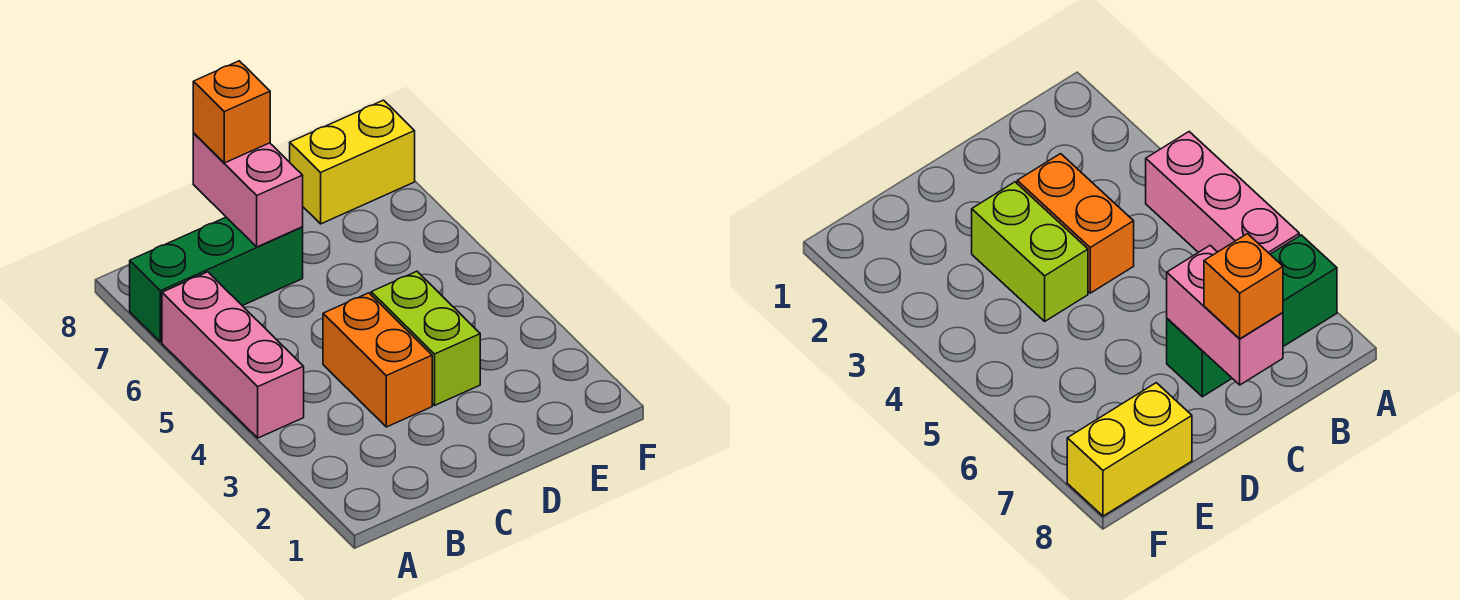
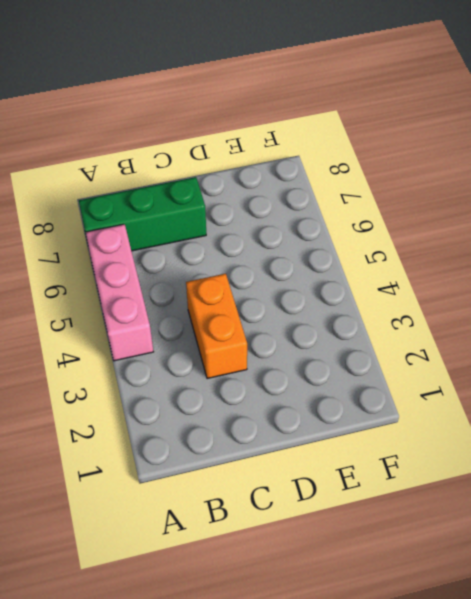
none -> lime brick D3:D4 level 1
none -> yellow brick E8:F8 level 1

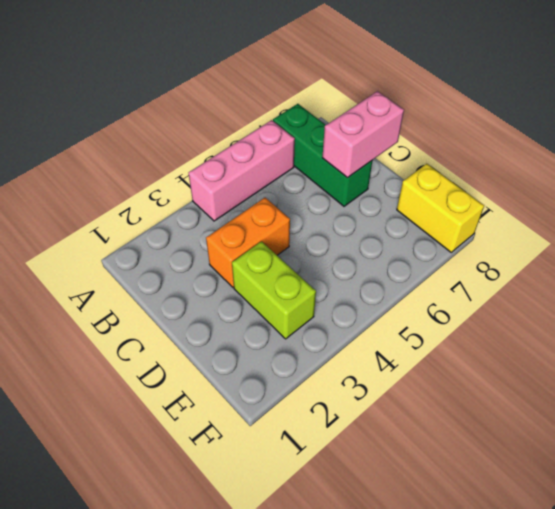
lime brick D3:E3 level 1 -> lime brick D3:D4 level 1
none -> orange brick C8 level 3

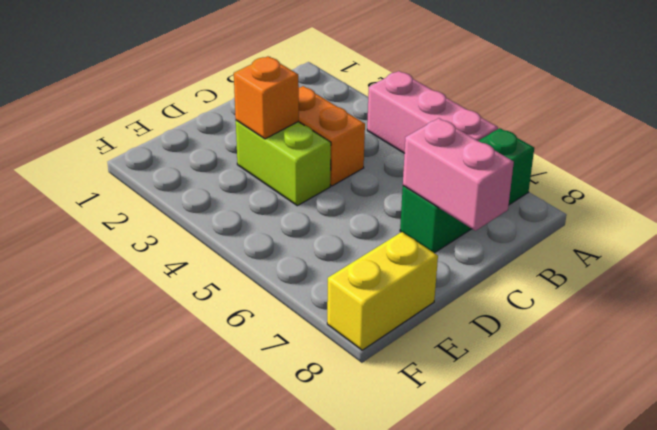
orange brick D3 level 2 -> orange brick C8 level 3

